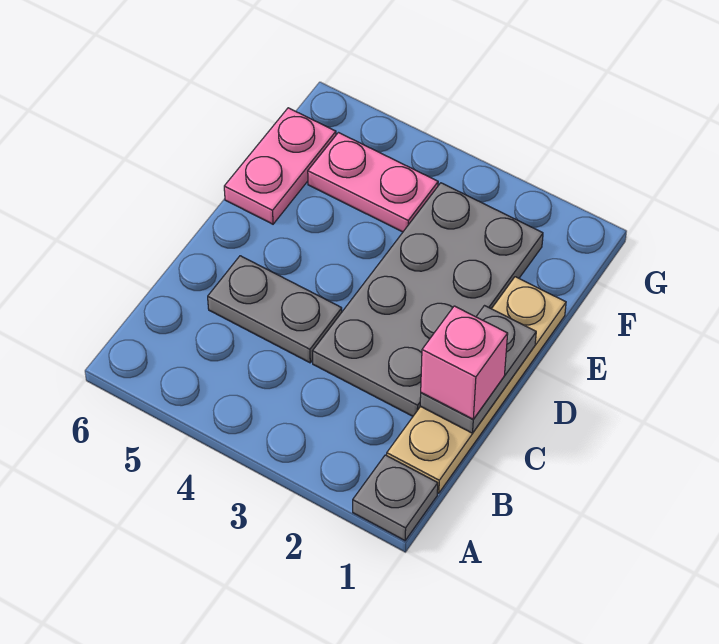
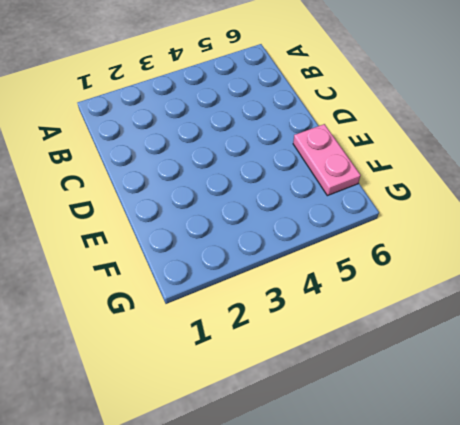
none -> grey plate A1 level 1
none -> tan plate B1:E1 level 1

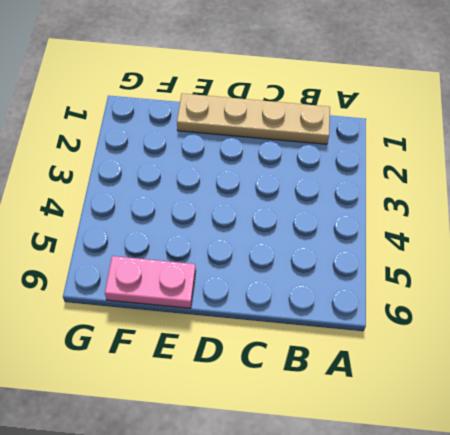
none -> grey plate A1 level 1
none -> grey plate C2:F3 level 1

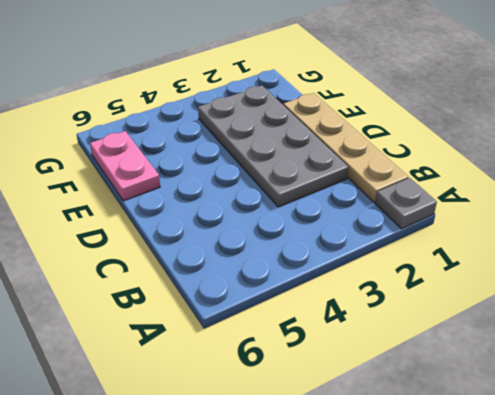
none -> grey plate C4:C5 level 1
none -> pink plate F4:F5 level 1

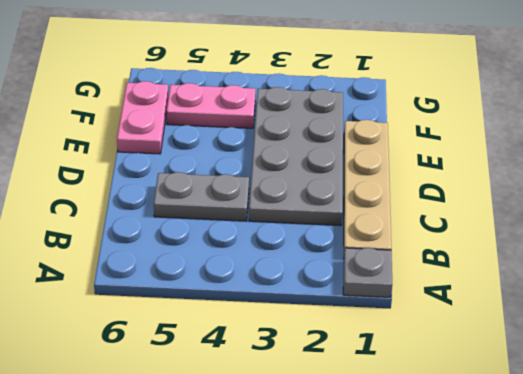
none -> grey plate C1:D1 level 2
none -> pink brick C1 level 3

